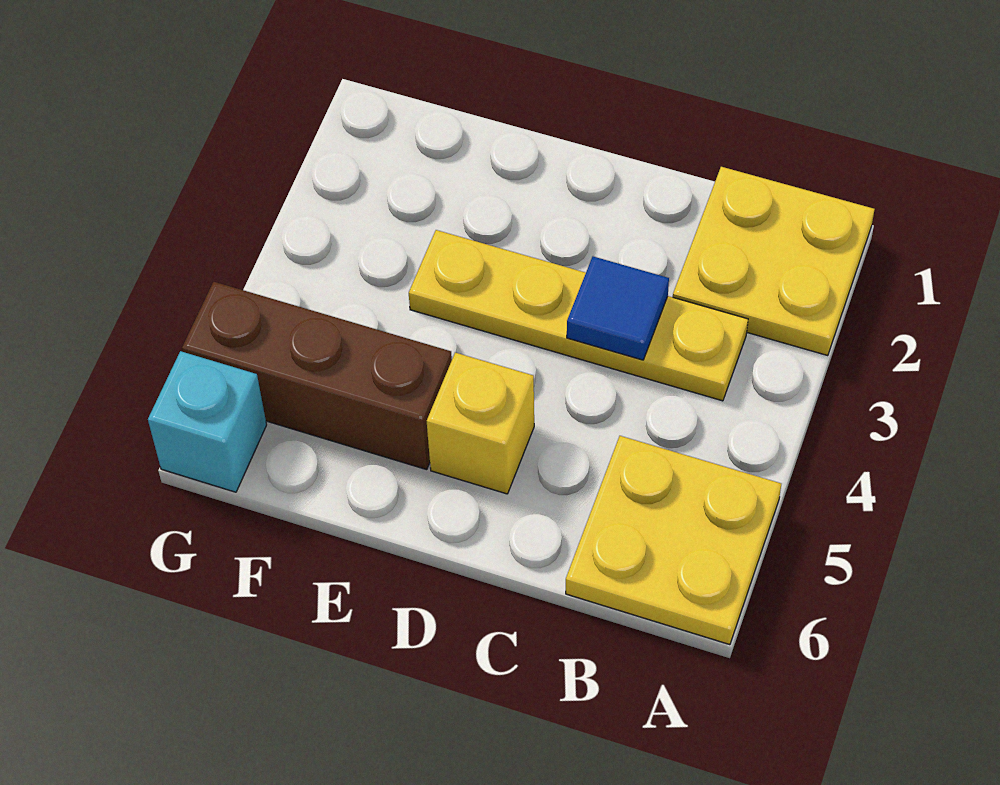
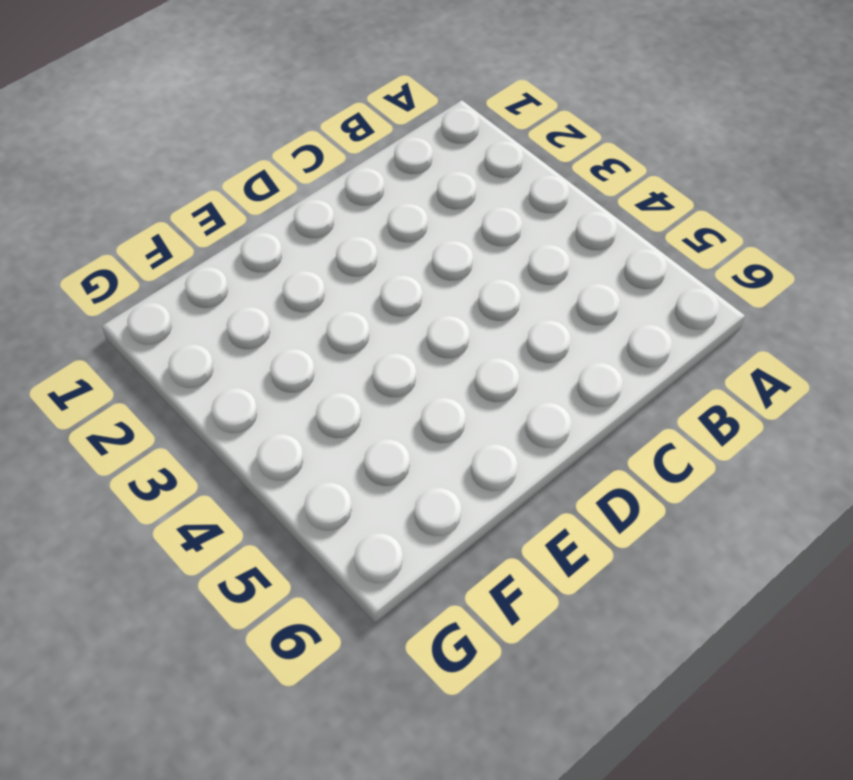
none -> yellow plate A1:B2 level 1
none -> yellow plate A5:B6 level 1

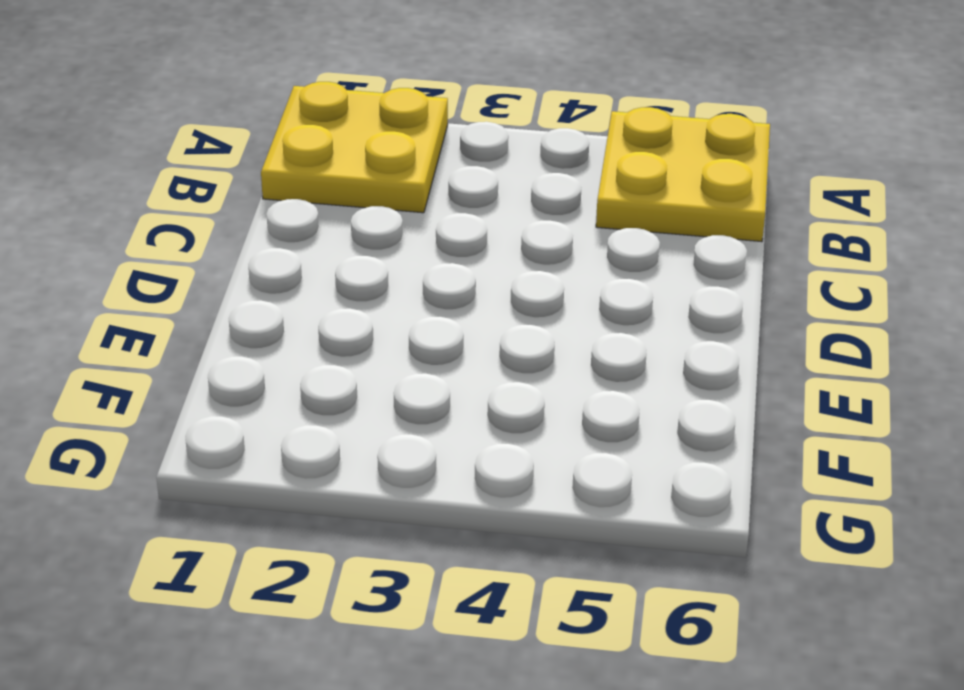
none -> yellow plate B3:E3 level 1
none -> yellow brick D5 level 1

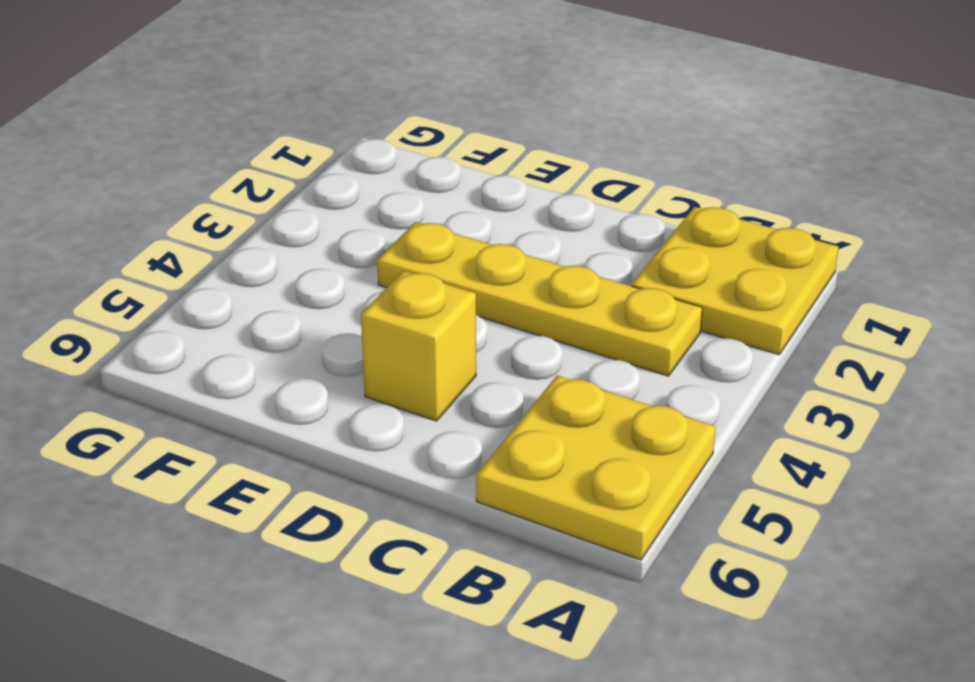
none -> brown brick E5:G5 level 1
none -> cyan brick G6 level 1

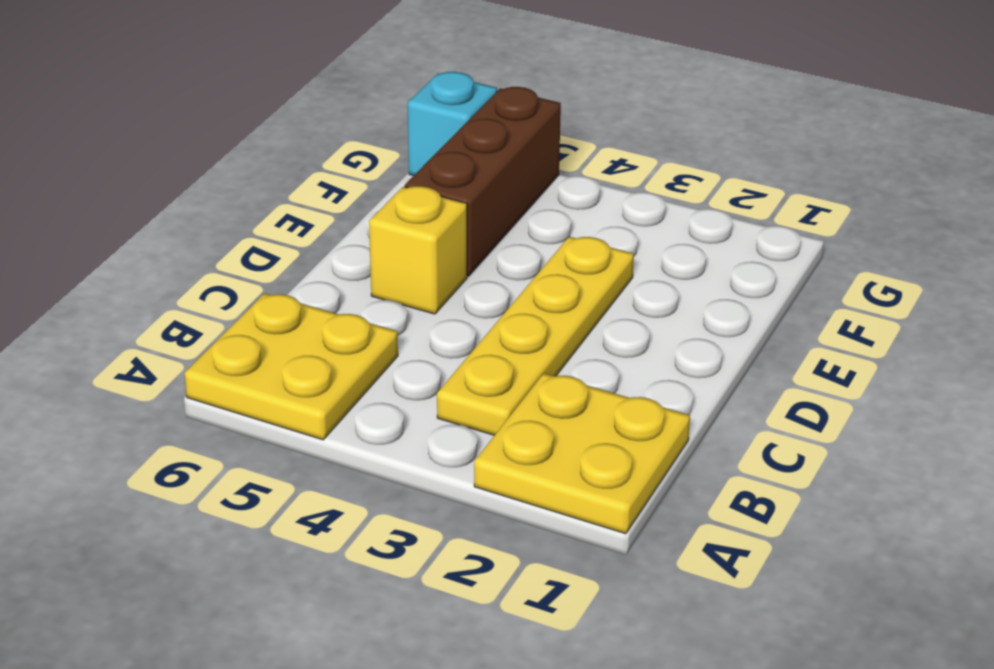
none -> blue tile C3 level 2

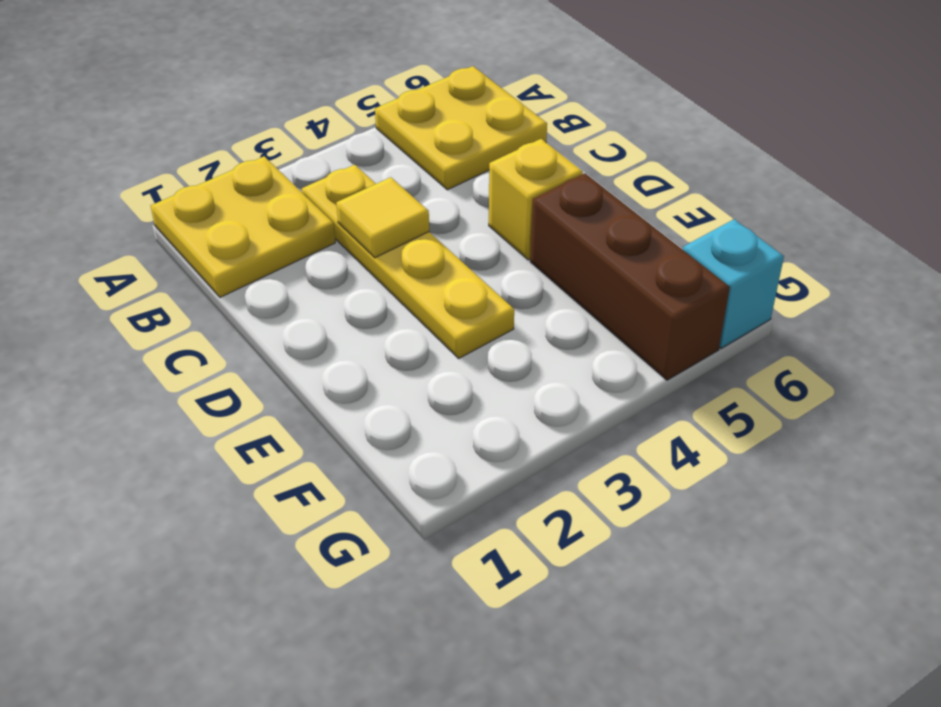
yellow tile C3 level 2 -> blue tile C3 level 2

